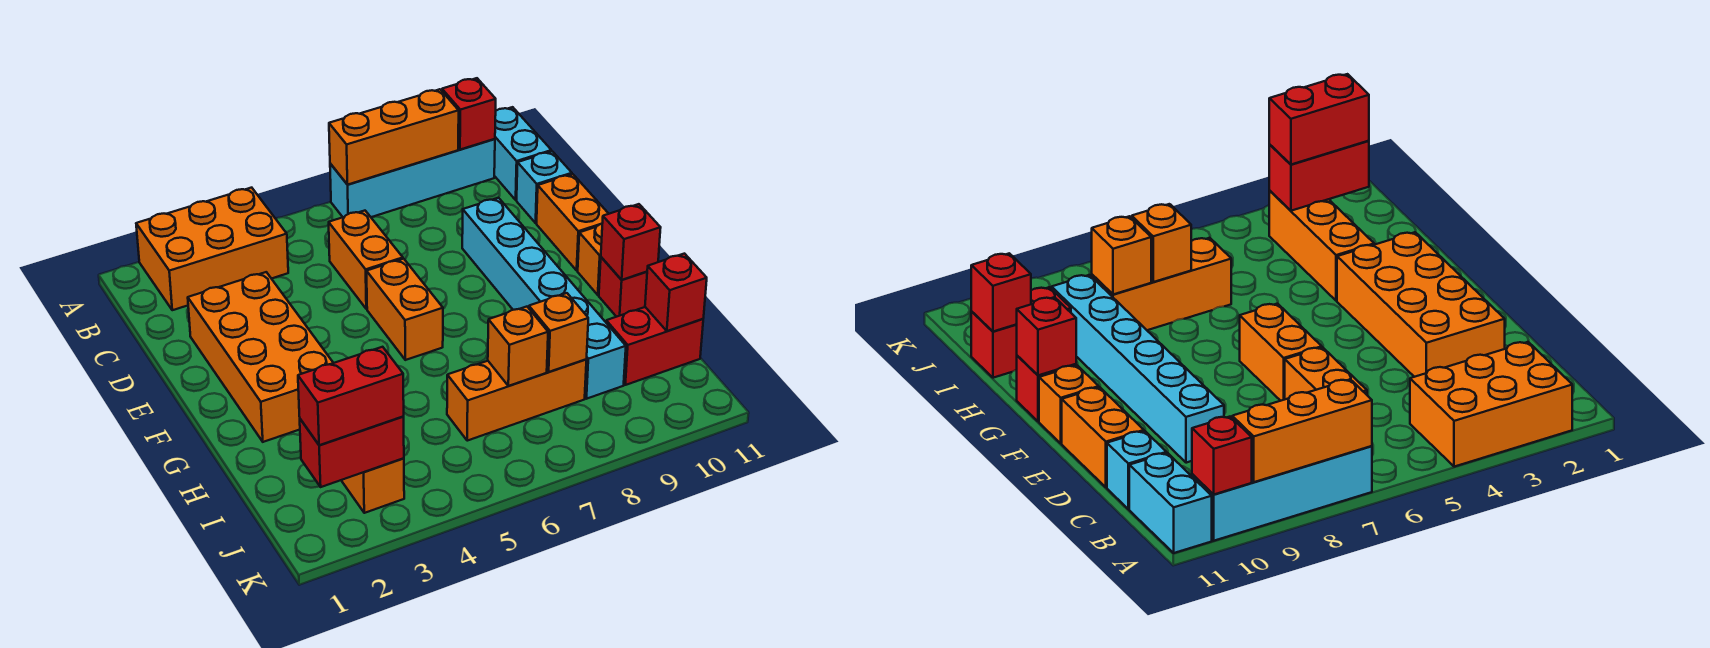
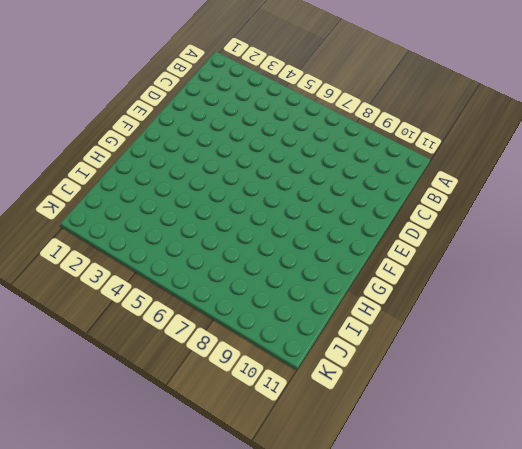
none -> orange brick A2:B4 level 1
none -> cyan brick A7:A10 level 1
none -> cyan brick A11:B11 level 1

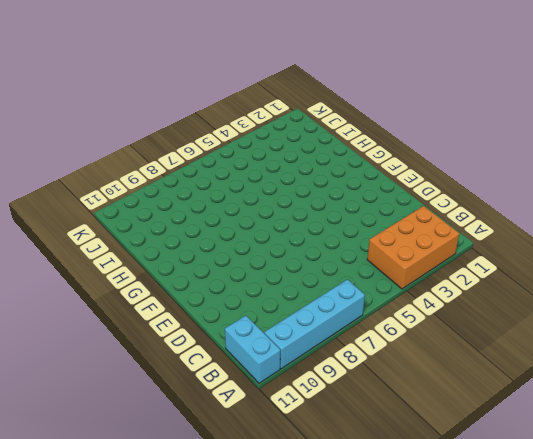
none -> orange brick C6:D6 level 1
none -> cyan brick C11 level 1
none -> orange brick D2:G3 level 1

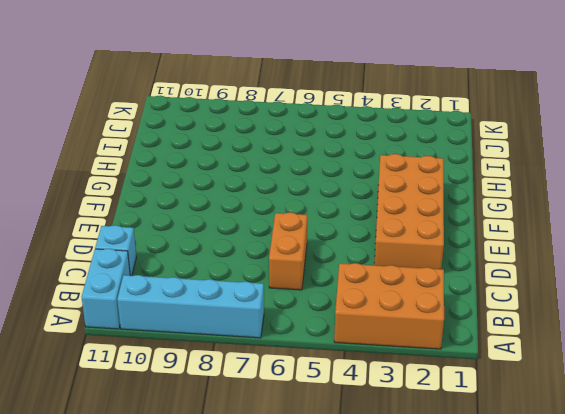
none -> cyan brick D9:I9 level 1
none -> orange brick D11:E11 level 1
none -> orange brick E6:F6 level 1

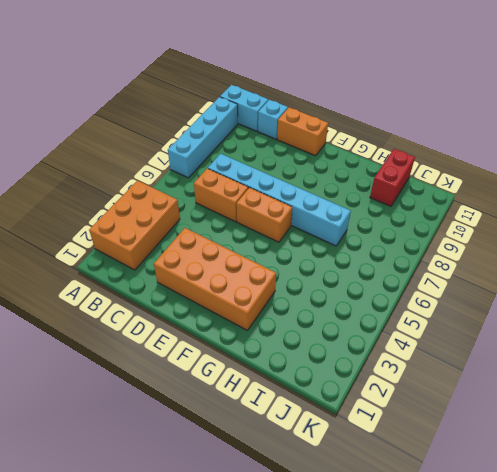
cyan brick C7:H7 level 1 -> cyan brick D9:I9 level 1
none -> orange brick F11 level 1
none -> red brick G11 level 1
none -> orange brick H3:J3 level 1

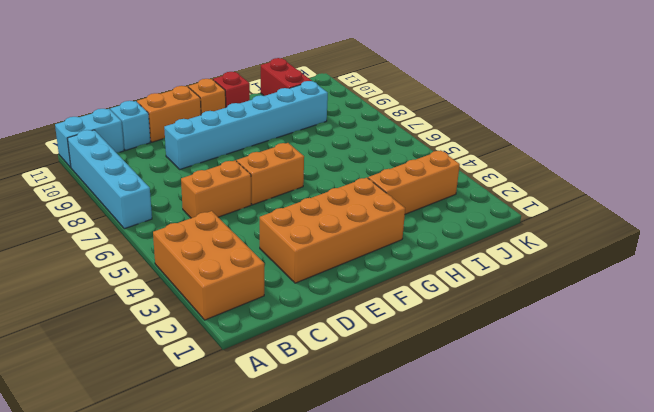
none -> orange brick I6:I8 level 1
none -> orange brick A7:A9 level 2
none -> red brick A10 level 2

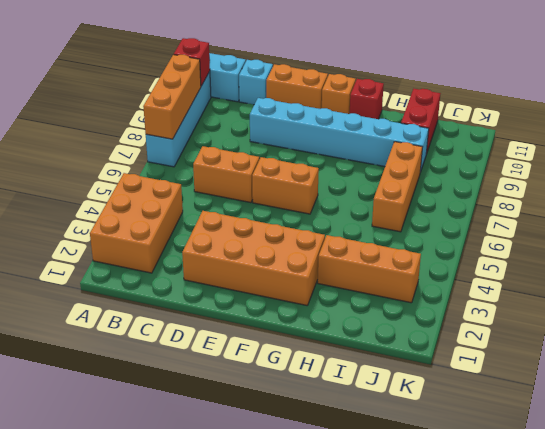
none -> red brick G11 level 2
none -> orange brick I7 level 2
none -> orange brick I8 level 2

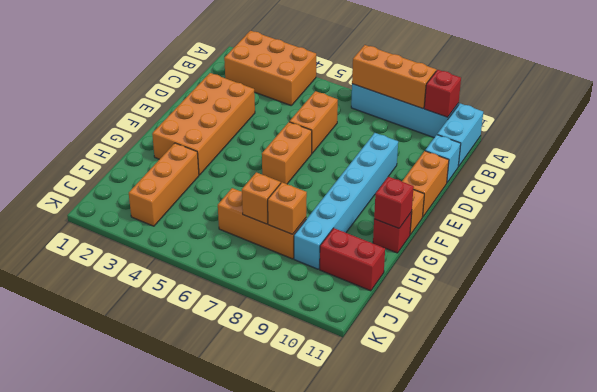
none -> red brick I11 level 2
none -> red brick J2:J3 level 2
none -> red brick J2:J3 level 3

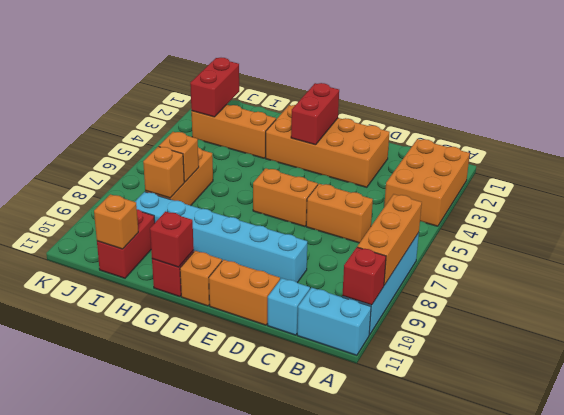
red brick F2:F3 level 2 -> red brick J2:J3 level 3
orange brick I11 level 2 -> red brick I11 level 2

